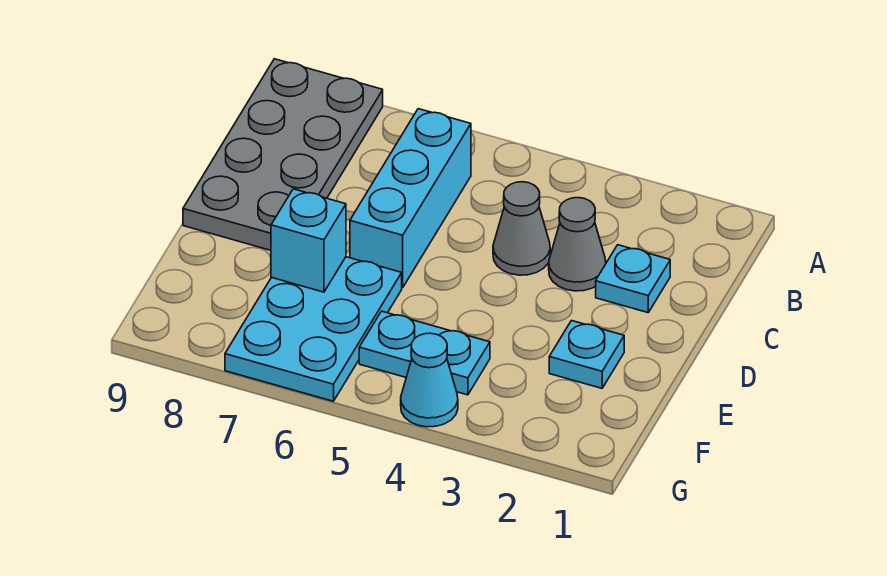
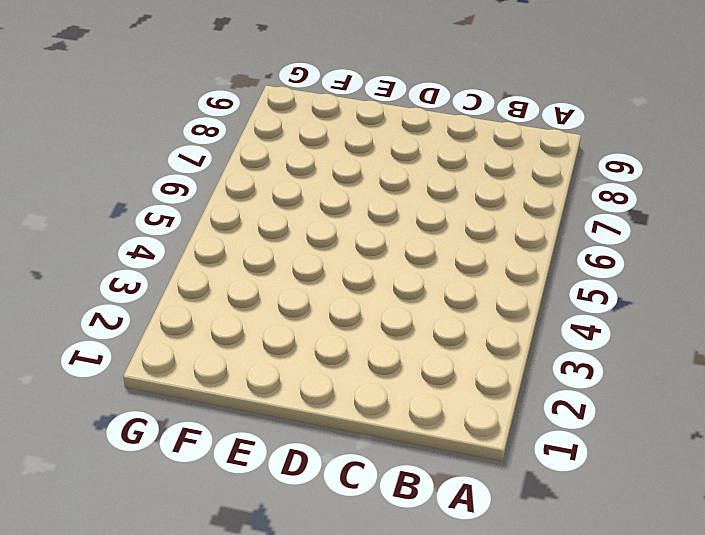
none -> grey plate A8:D9 level 1
none -> cyan brick B6:D6 level 1

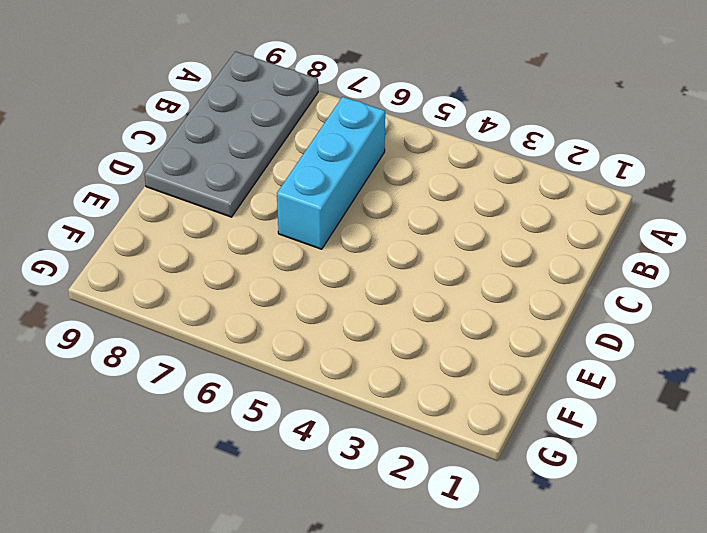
none -> cyan plate C2 level 1
none -> grey cone C3 level 1

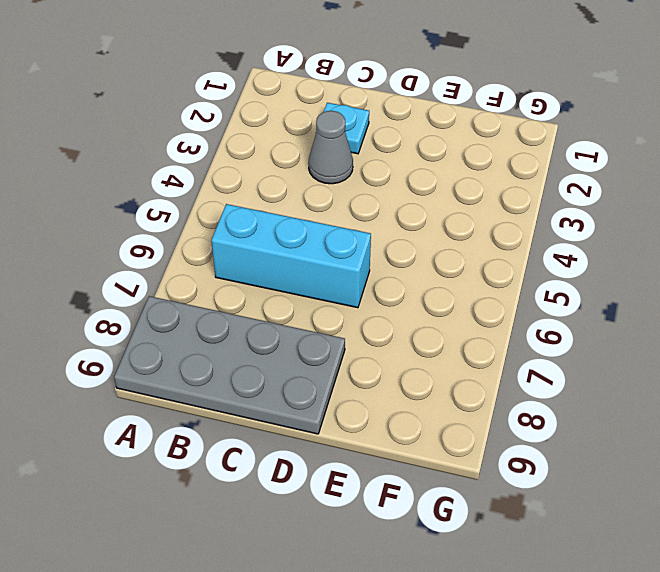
none -> grey cone C4 level 1
none -> cyan plate E2 level 1

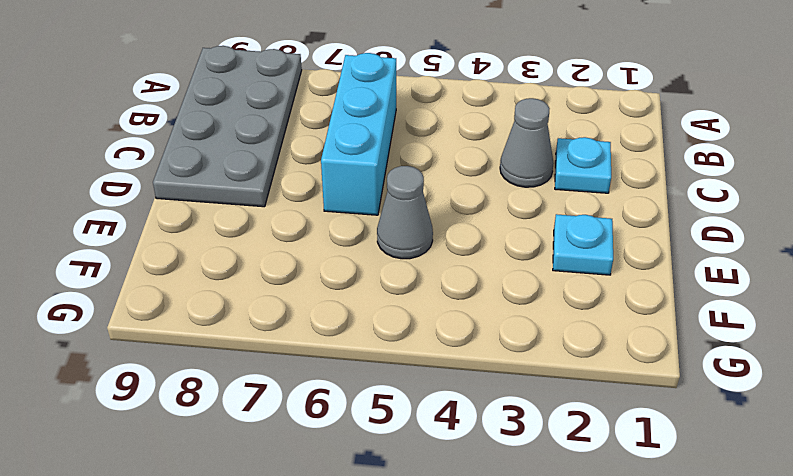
grey cone E5 level 1 -> grey cone C4 level 1
none -> cyan plate E6:G7 level 1
none -> cyan plate F4:F5 level 1

